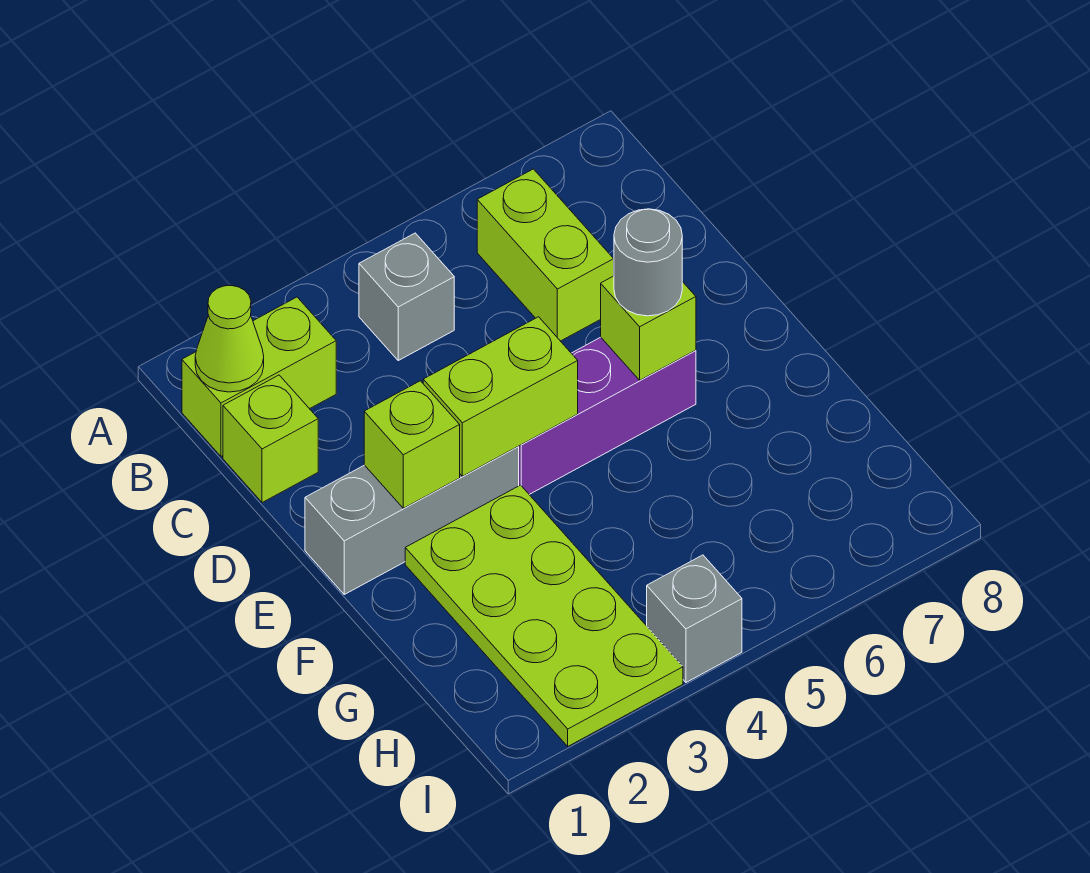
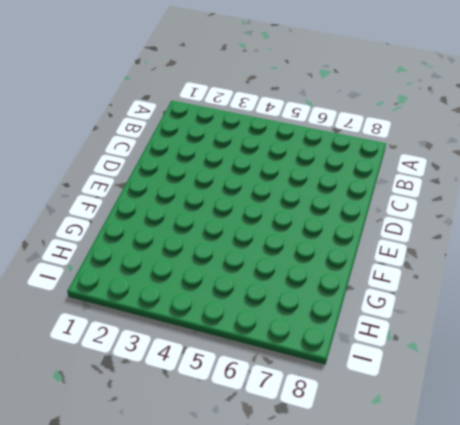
none -> lime brick B1:B2 level 1
none -> grey brick B4 level 1
none -> lime brick B6:C6 level 1

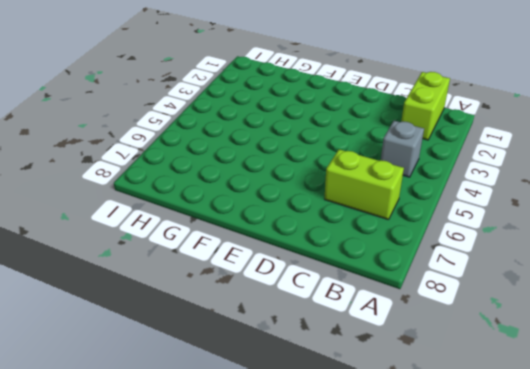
none -> lime brick C1 level 1
none -> grey brick E1:E3 level 1
none -> purple brick E4:E6 level 1

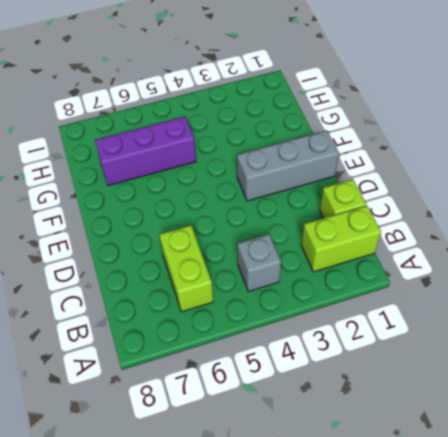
purple brick G5:G7 level 1 -> purple brick E4:E6 level 1
none -> lime plate F2:I3 level 1
none -> grey brick I4 level 1
none -> lime cone B1 level 2

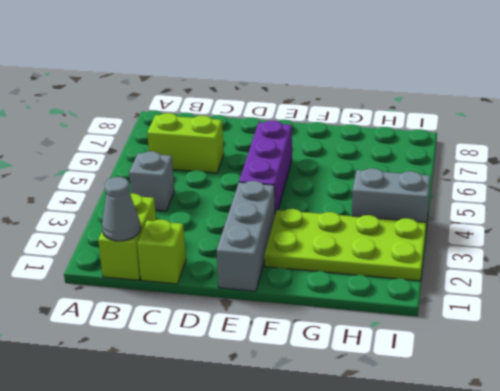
grey cone B1 level 2 -> lime cone B1 level 2
grey brick H4:I4 level 1 -> grey brick I4 level 1
none -> lime brick E2 level 2
none -> lime brick E3:E4 level 2
none -> lime brick E6 level 2

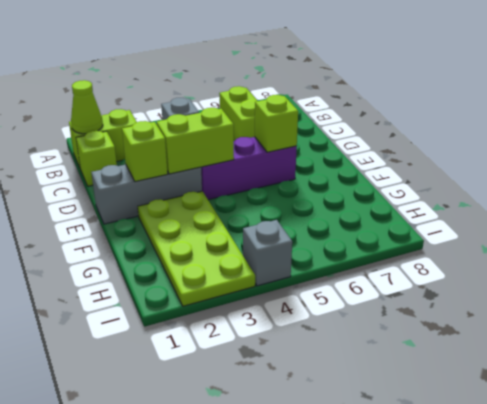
none -> grey round brick E6 level 3

